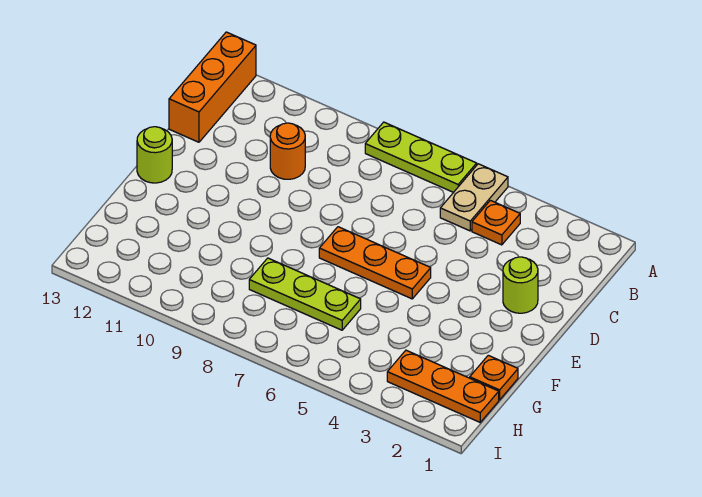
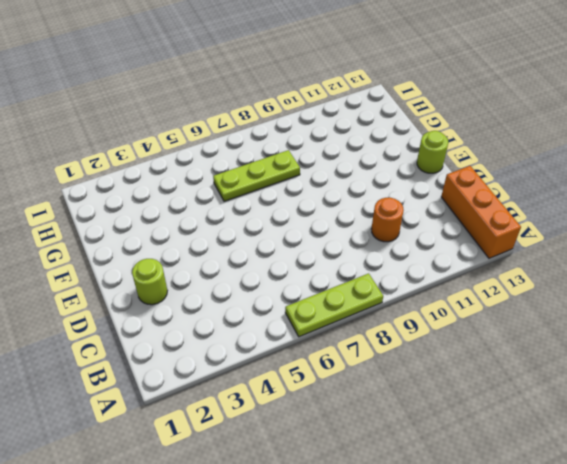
none -> tan plate A5:B5 level 1
none -> orange plate B4 level 1

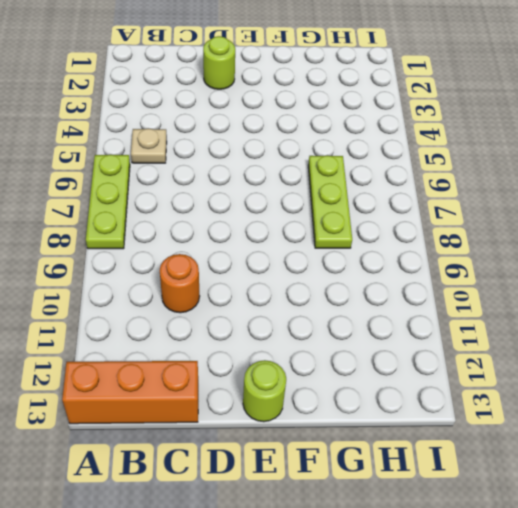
tan plate B5 level 1 -> tan plate A5:B5 level 1
none -> orange plate B4 level 1
none -> orange plate E5:E7 level 1

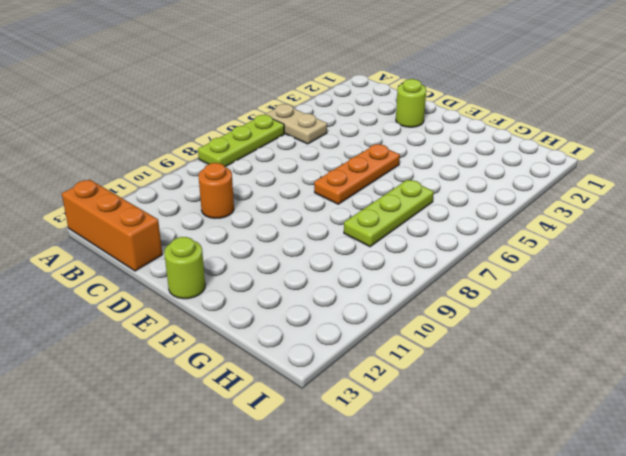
none -> orange plate B4 level 1
none -> orange plate G1 level 1

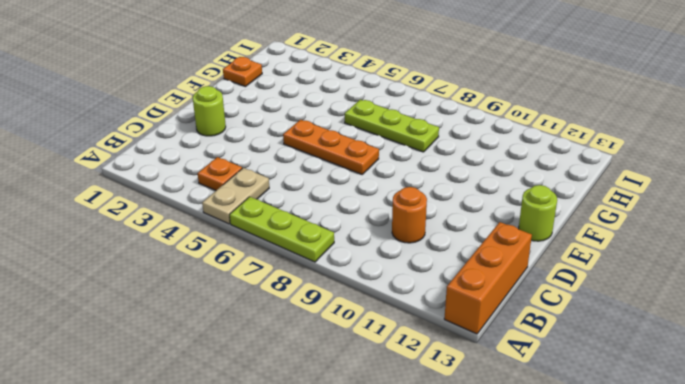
none -> orange plate H1:H3 level 1

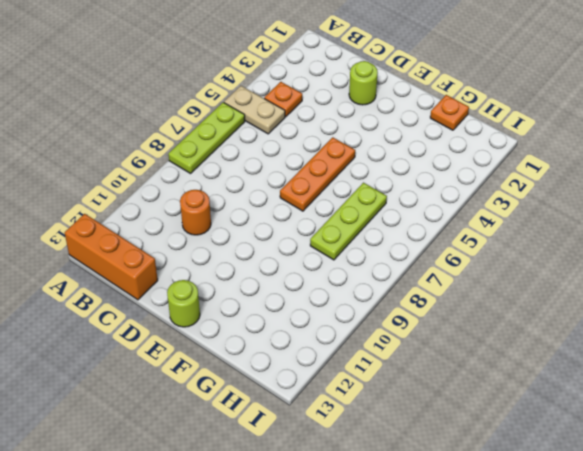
none -> orange plate H1:H3 level 1

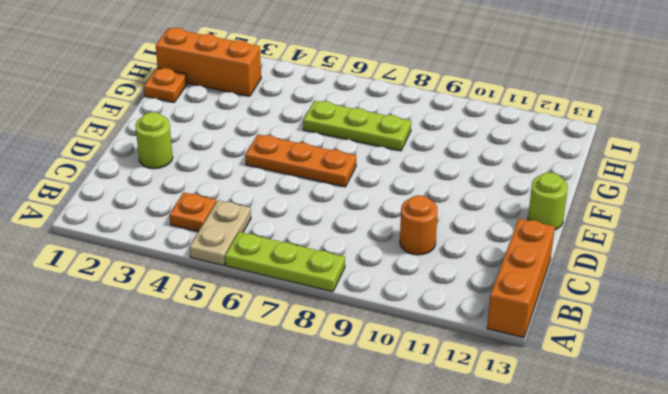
orange brick H1:H3 level 1 -> orange plate H1:H3 level 1

